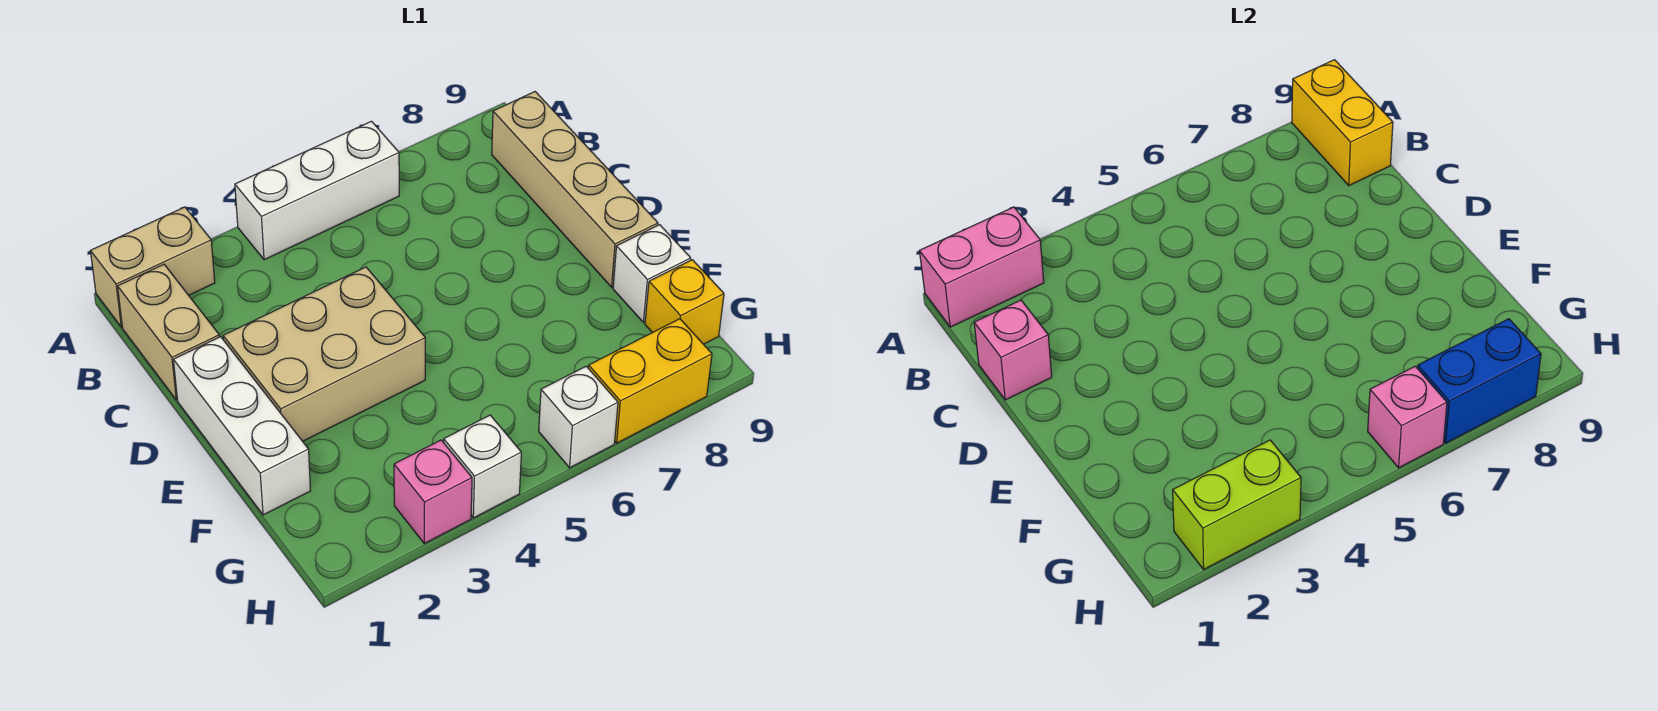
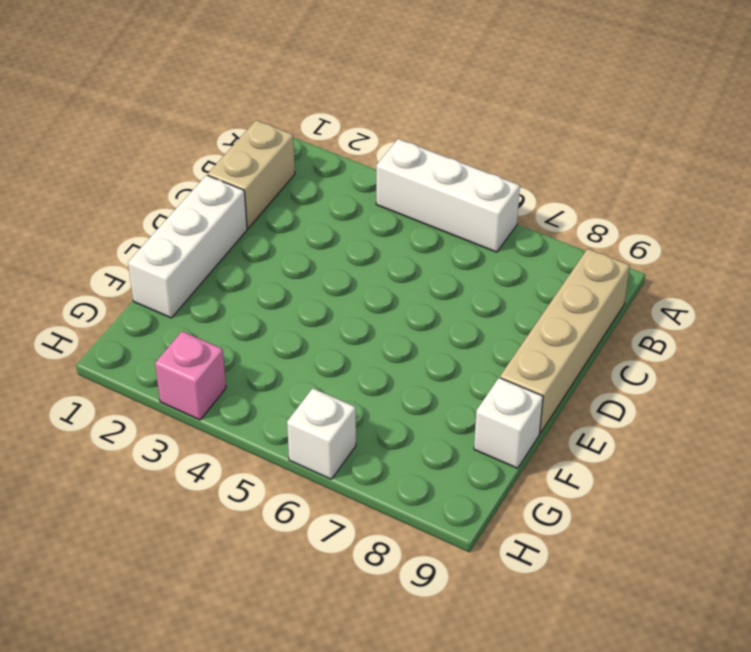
none -> tan brick A1:A2 level 1
none -> tan brick D2:E4 level 1
none -> yellow brick G9 level 1

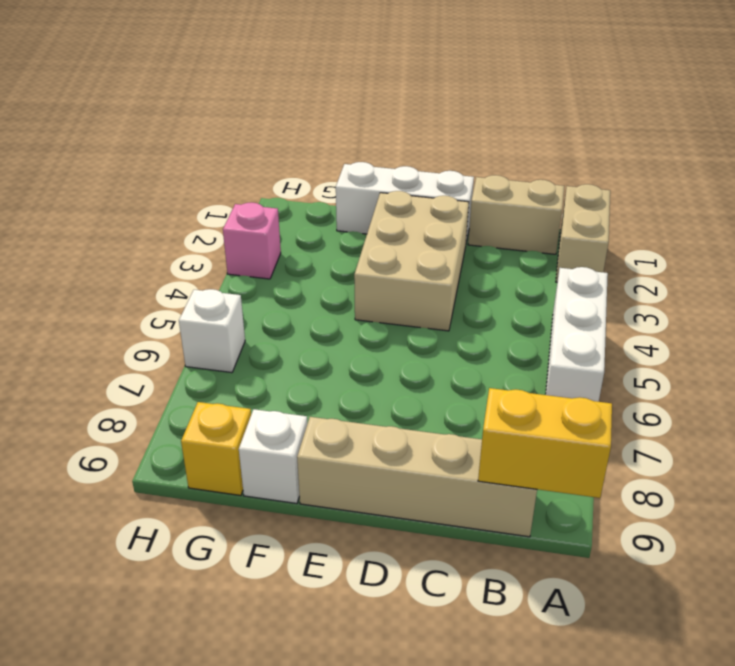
none -> white brick H4 level 1
none -> yellow brick H7:H8 level 1
none -> pink brick A1:A2 level 2

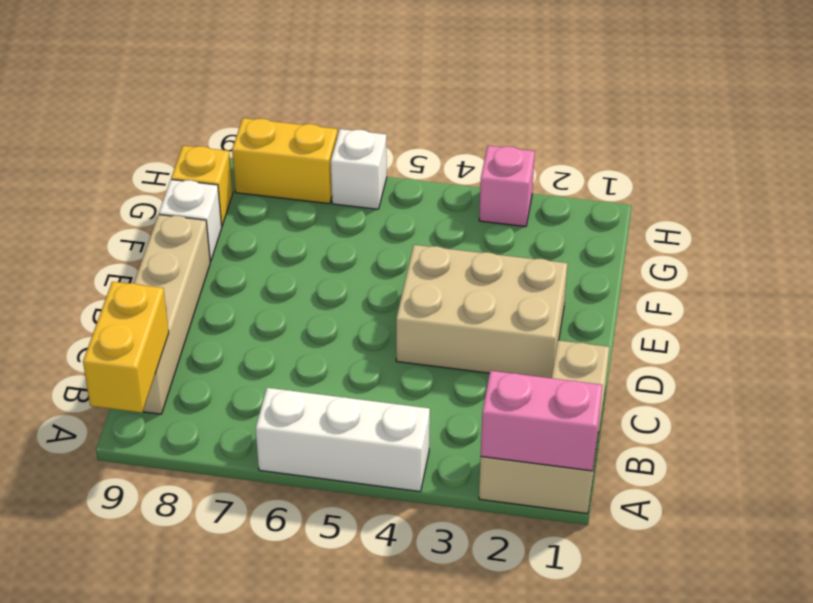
none -> white brick D1:F1 level 1
none -> white brick H4 level 1
none -> pink brick C1 level 2

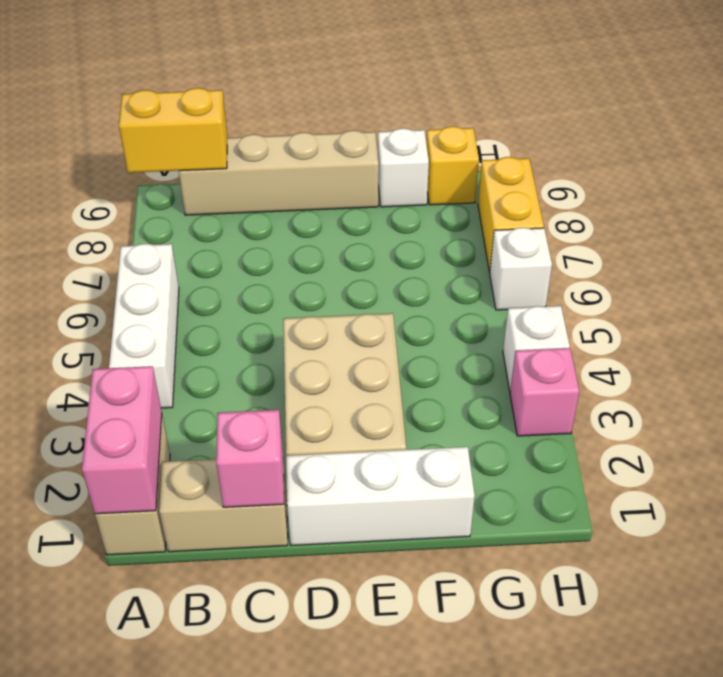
none -> lime brick H2:H3 level 2
none -> pink brick H6 level 2
none -> blue brick H7:H8 level 2

